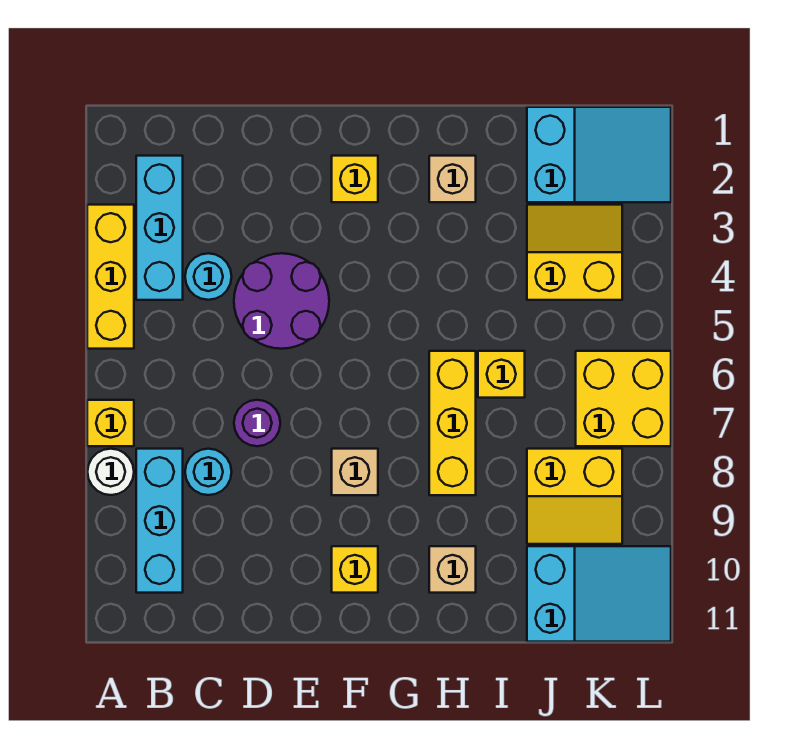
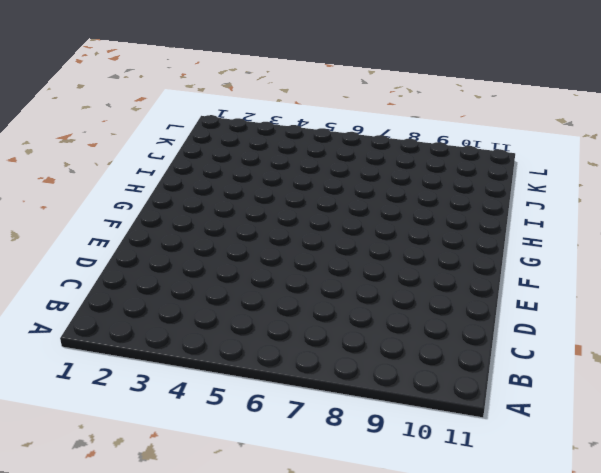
none -> yellow brick A3:A5 level 1
none -> yellow brick A7 level 1
none -> white round brick A8 level 1

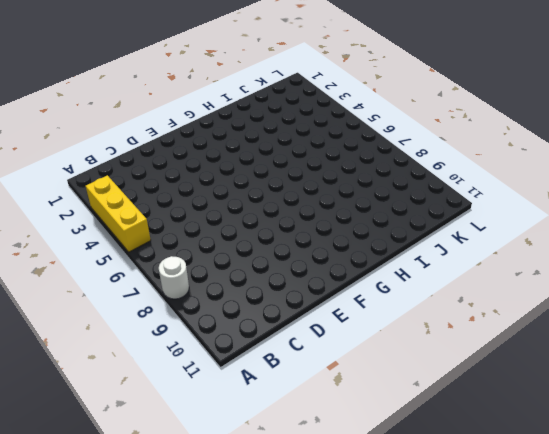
none -> yellow brick A7 level 1
none -> cyan brick B2:B4 level 1
none -> cyan brick B8:B10 level 1

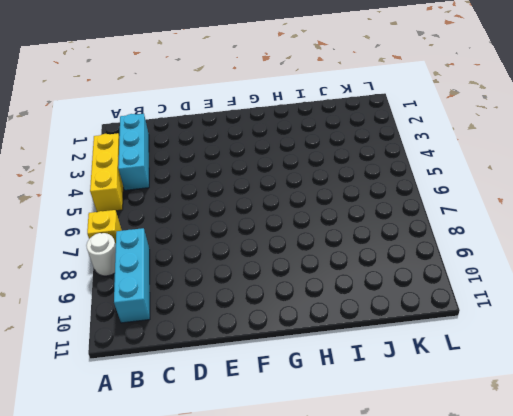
none -> cyan round brick C4 level 1
none -> cyan round brick C8 level 1
none -> purple round brick D4:E5 level 1

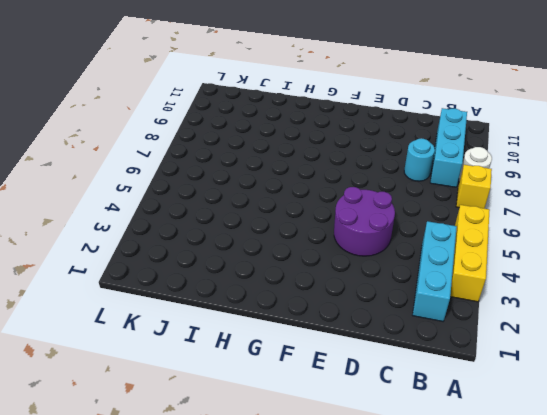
none -> cyan round brick C4 level 1
none -> purple round brick D7 level 1
none -> yellow brick F2 level 1

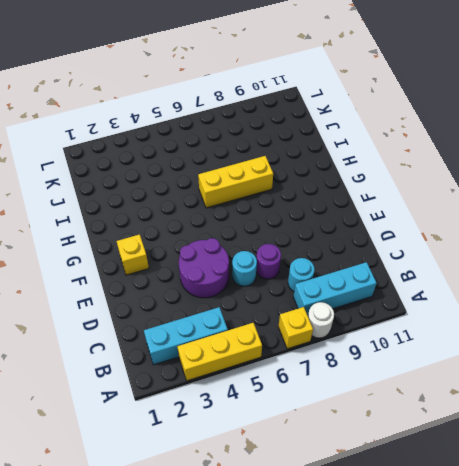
cyan round brick D6 level 1 -> cyan round brick C4 level 1
none -> tan brick F8 level 1
none -> yellow brick F10 level 1
none -> tan brick H2 level 1

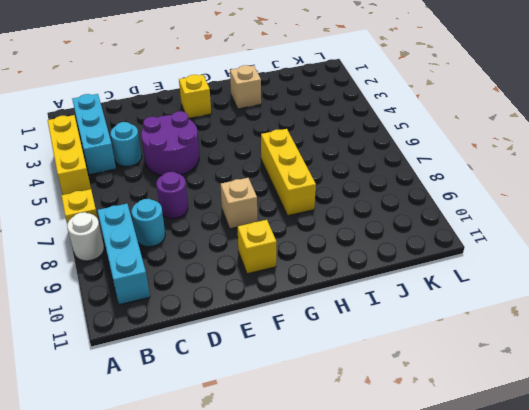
none -> tan brick H10 level 1
none -> yellow brick I6 level 1
none -> cyan slope J1:L2 level 1 top J

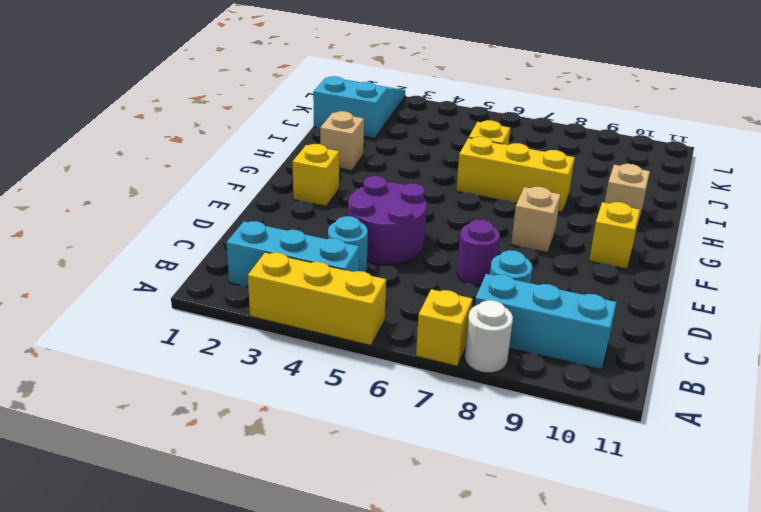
none -> yellow slope J3:K4 level 1 top 4
none -> yellow slope J8:K9 level 1 top 8
none -> cyan slope J10:L11 level 1 top J

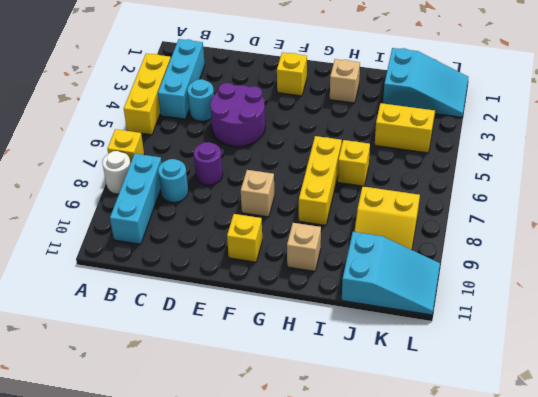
none -> yellow brick K6:L7 level 1

